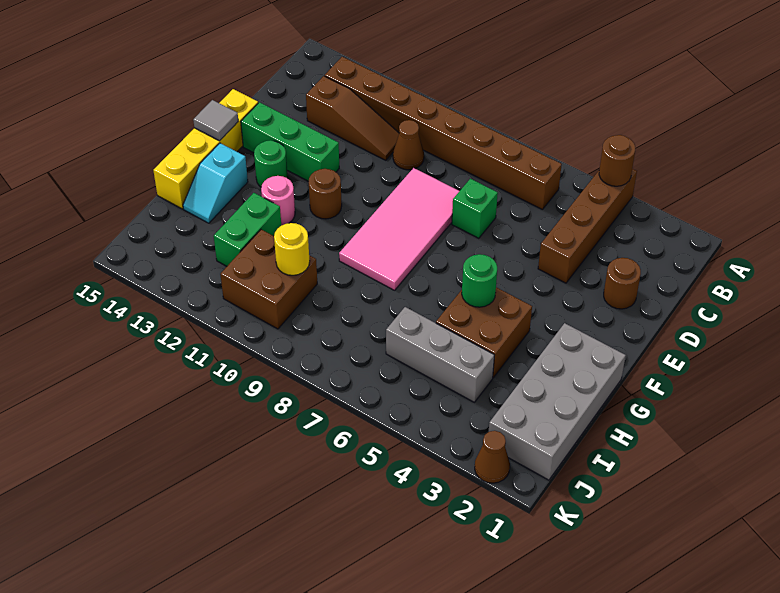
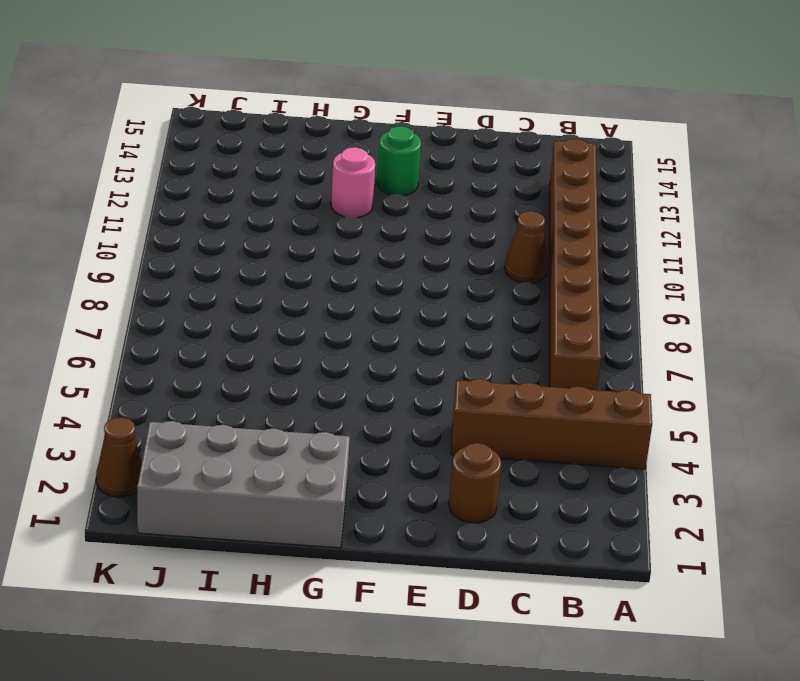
none -> brown slope C11:C13 level 1 top 13
none -> green brick D7 level 1
none -> pink tile D8:G9 level 1

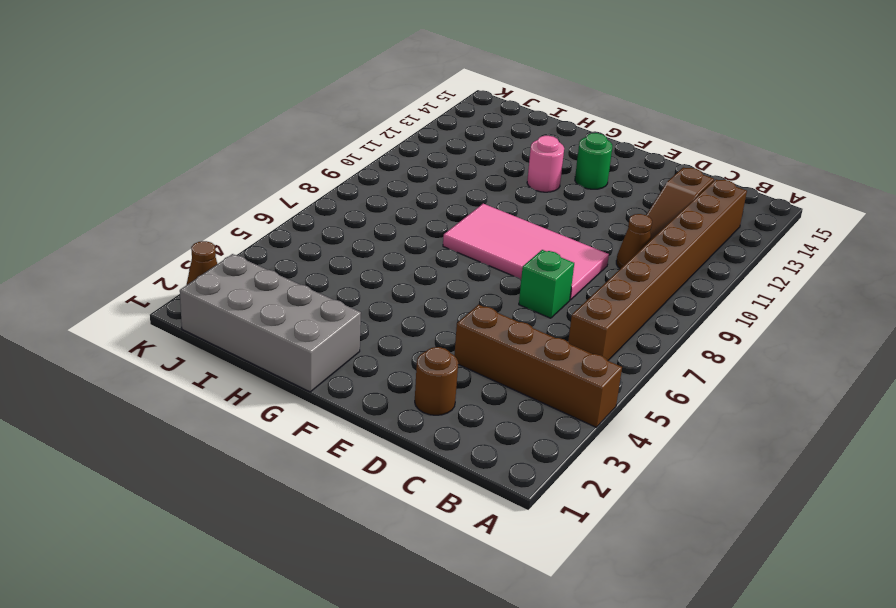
none -> green brick E12:E14 level 1
none -> yellow brick E15:H15 level 1
none -> brown round brick F11 level 1

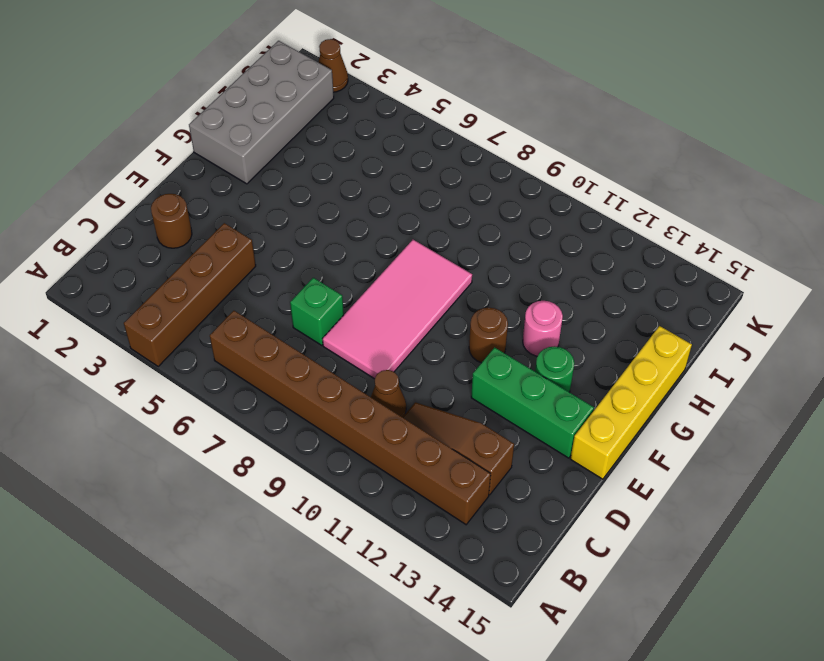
none -> brown brick G4:H5 level 1
none -> cyan slope G14:H14 level 1 top G
none -> green brick H12:I12 level 1

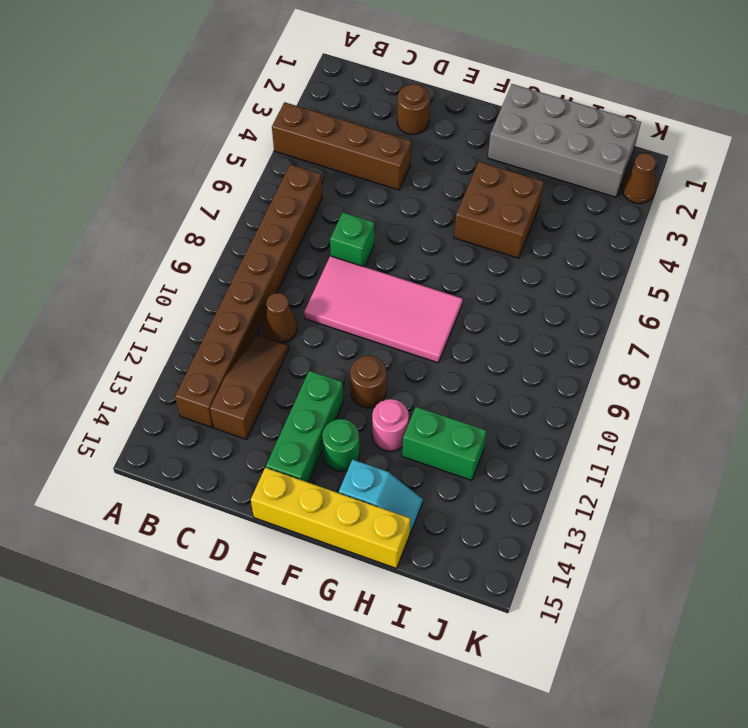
none -> grey brick I4:I6 level 1
none -> brown brick I10:J11 level 1
none -> brown round brick A4 level 2

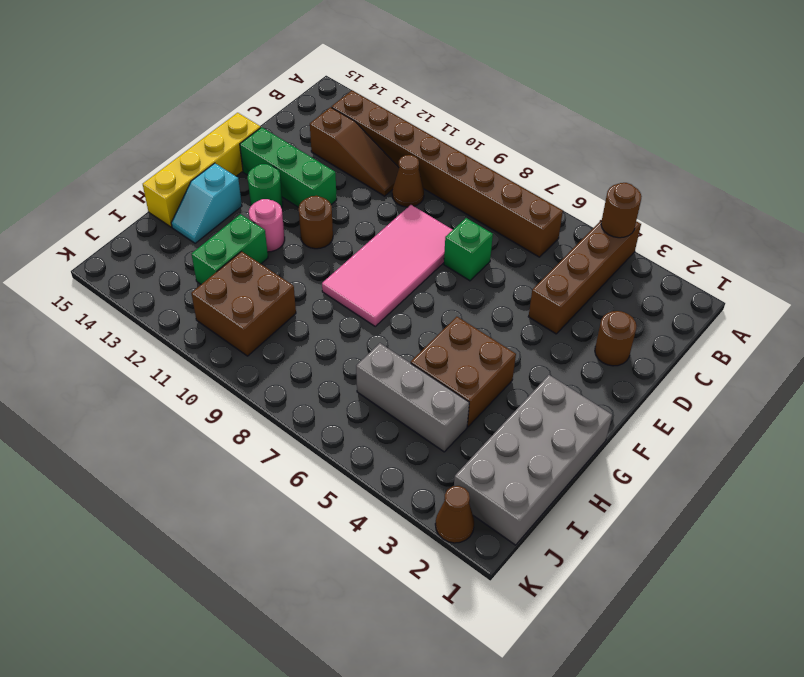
none -> grey tile F15 level 2
none -> green round brick G5 level 2
none -> yellow round brick I10 level 2

